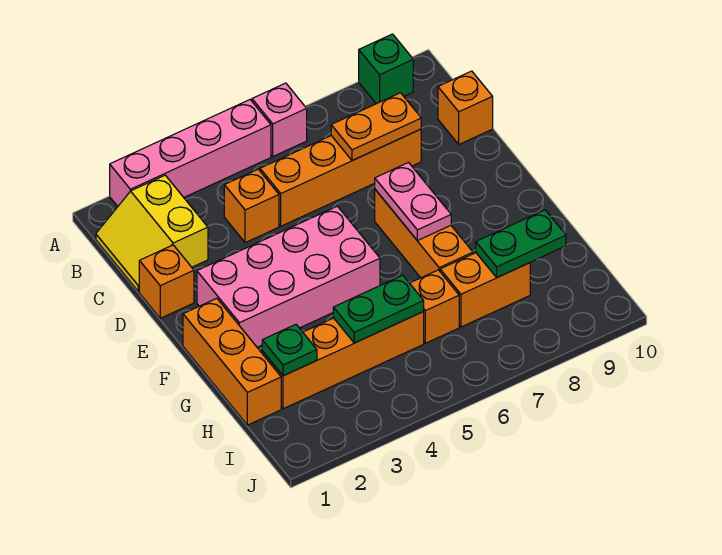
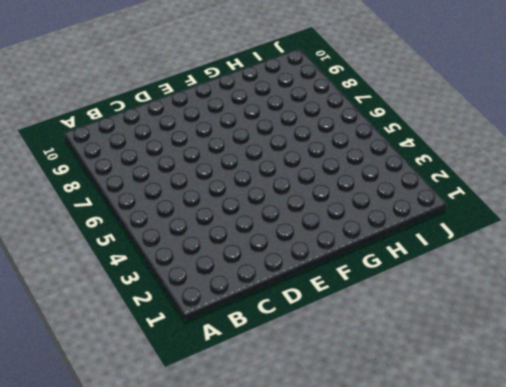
none -> pink brick A2:A5 level 1
none -> pink brick A6 level 1
none -> green brick A9 level 1

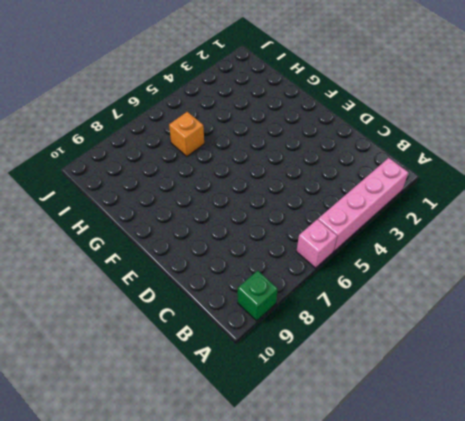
none -> yellow slope B1:C2 level 1 top 2
none -> orange brick C4 level 1
none -> orange brick C5:C8 level 1

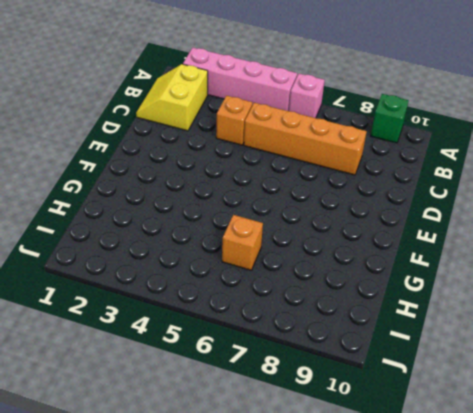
none -> orange brick C10 level 1
none -> orange brick D1 level 1
none -> pink brick E2:F5 level 1

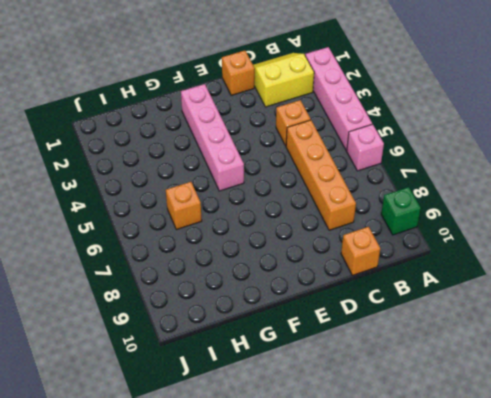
pink brick F2:F5 level 1 -> pink brick E2:F5 level 1
none -> orange brick E7:G7 level 1
none -> orange brick F1:H1 level 1
none -> orange brick H2:H5 level 1

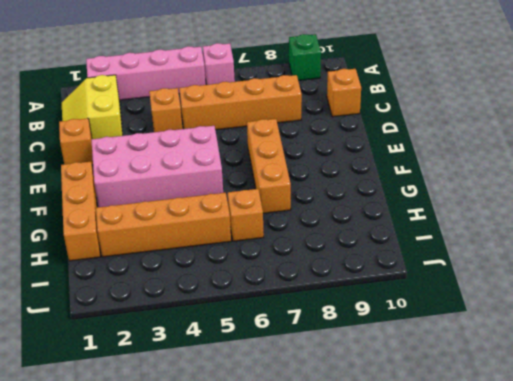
none -> orange brick H7:H8 level 1
none -> orange plate C7:C8 level 2
none -> pink plate E7:F7 level 2

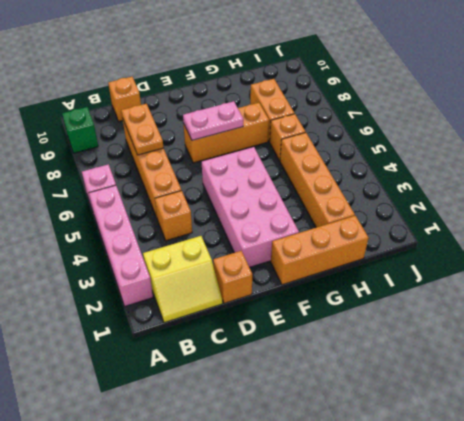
none -> green plate H2 level 2
none -> green plate H4:H5 level 2
none -> green plate H8:H9 level 2

